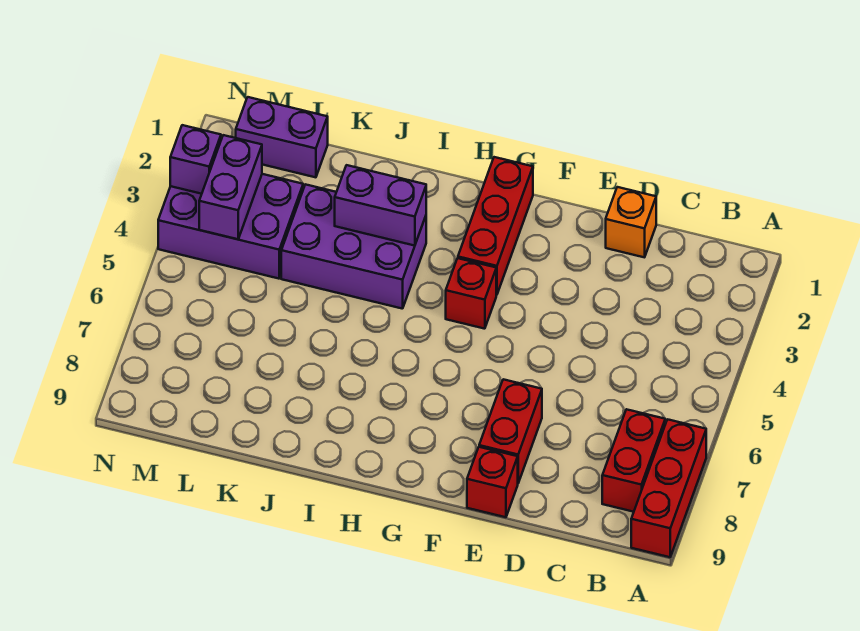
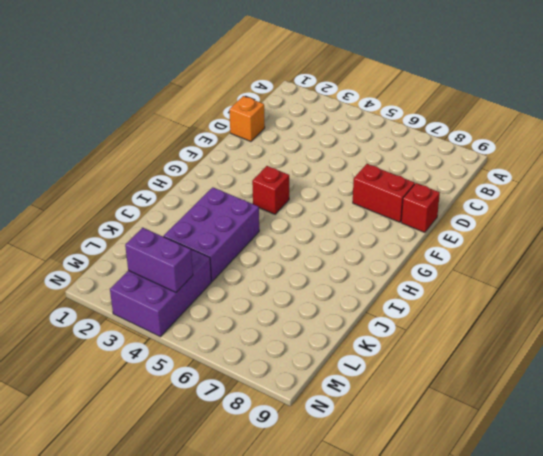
none -> red brick A7:A9 level 1
none -> red brick B7:B8 level 1
none -> red brick G1:G3 level 1

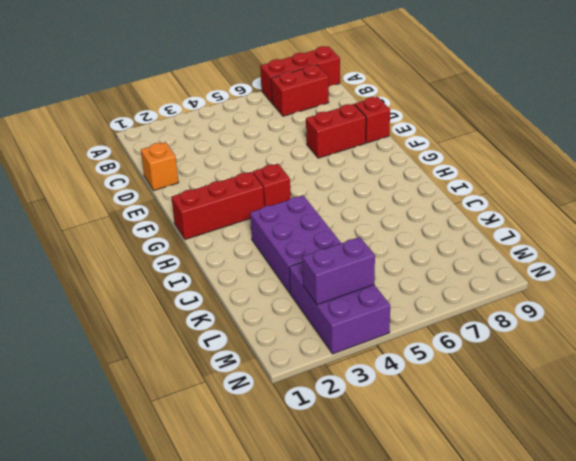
none -> purple brick L1:M1 level 1
none -> purple brick I3:J3 level 2
none -> purple brick N3 level 2

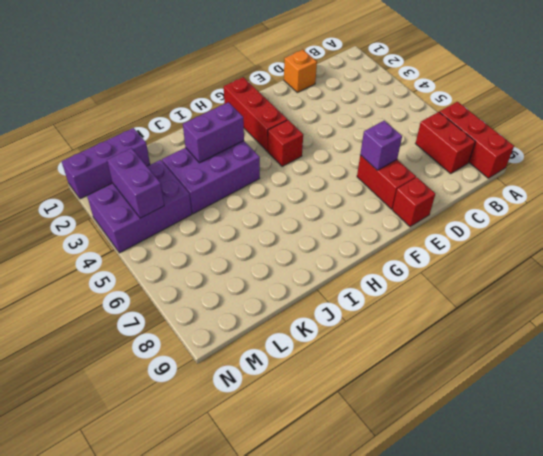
purple brick E7 level 2 -> purple brick N3 level 2
purple brick L1:N1 level 1 -> purple brick L1:M1 level 1

